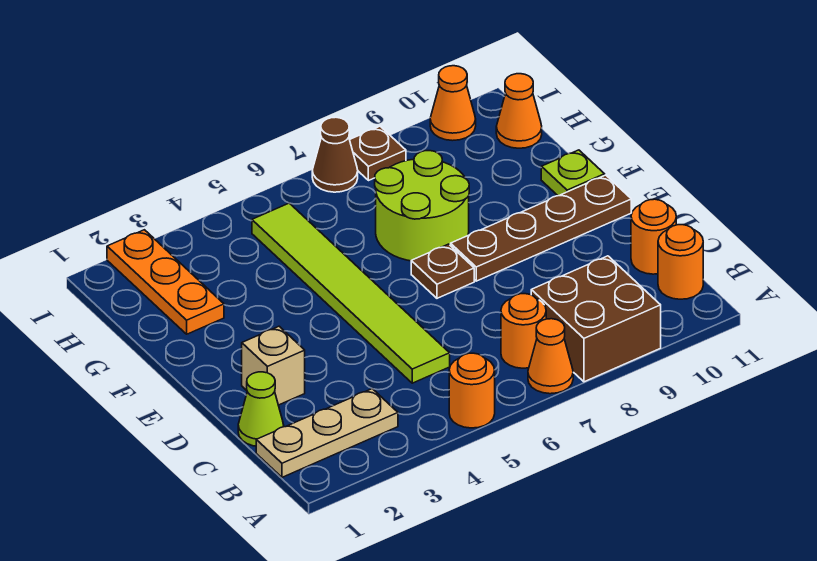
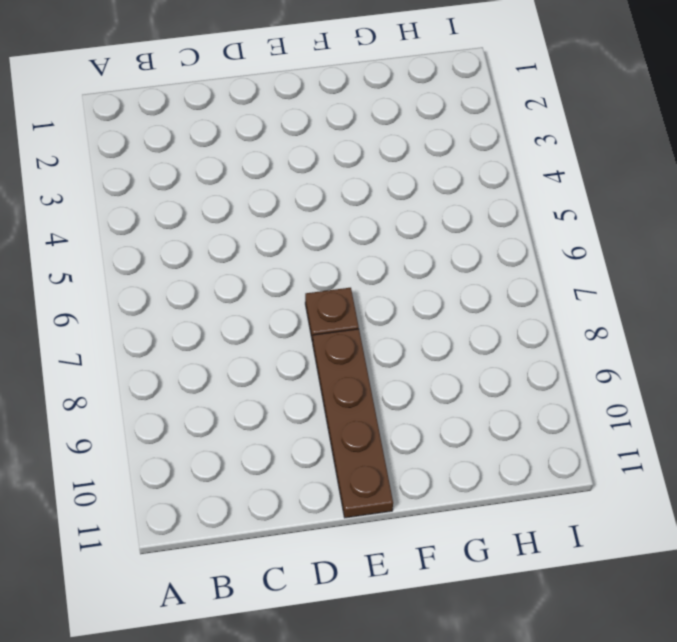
none -> orange round brick A5 level 1
none -> orange cone A7 level 1
none -> brown brick A8:B9 level 1

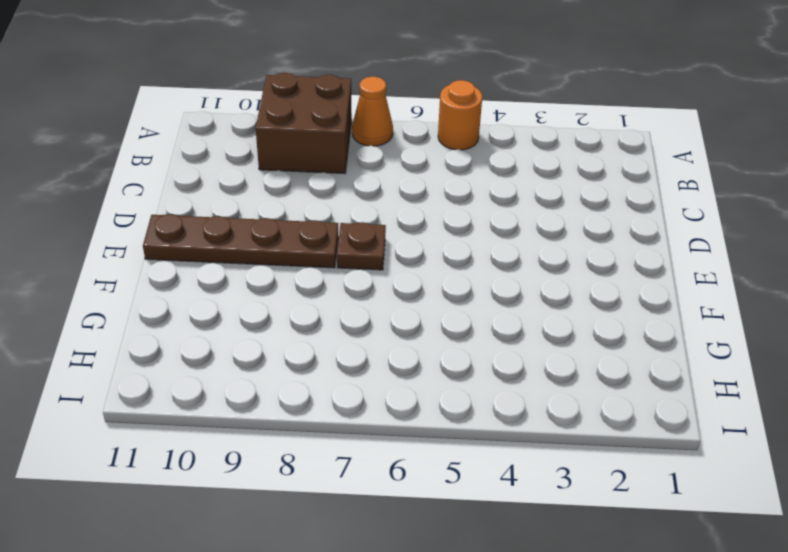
none -> tan plate B1:B3 level 1
none -> orange round brick B7 level 1
none -> orange round brick B11 level 1

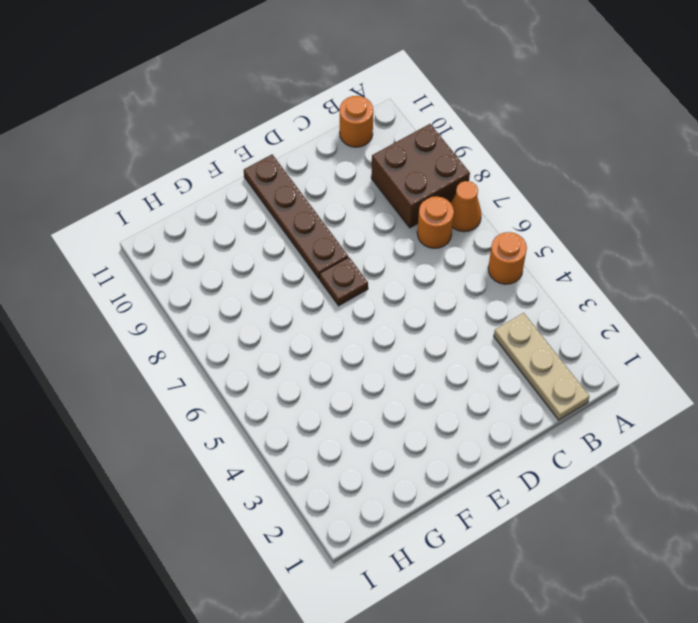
none -> lime cone C1 level 1
none -> lime tile C5:H5 level 1
none -> orange round brick C11 level 1

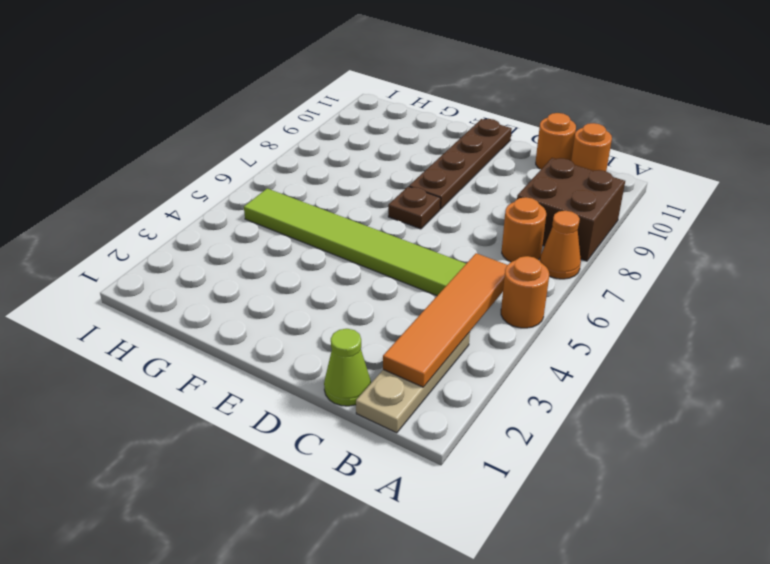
orange tile B2:B5 level 2 -> none
none -> tan brick D2 level 1
none -> lime round brick F7:G8 level 1
none -> lime plate F11 level 1

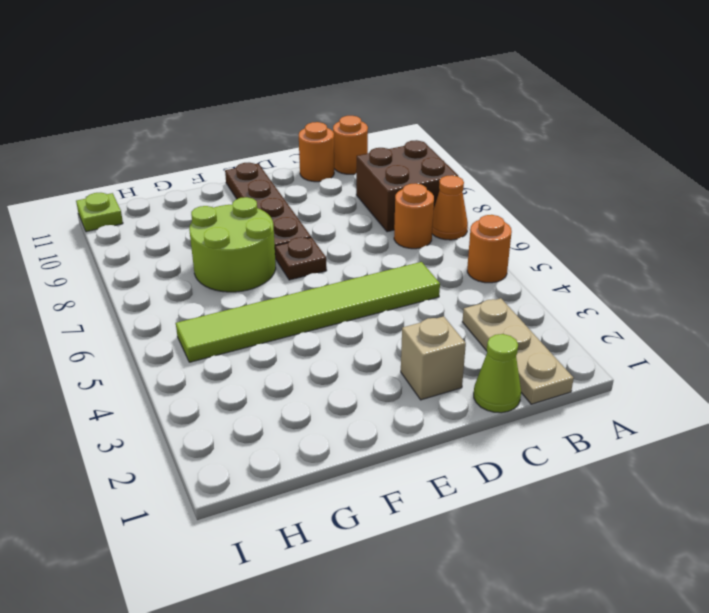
lime plate I11 level 1 -> lime plate F11 level 1
none -> orange plate G2:I2 level 1
none -> orange cone H11 level 1
none -> brown cone I7 level 1

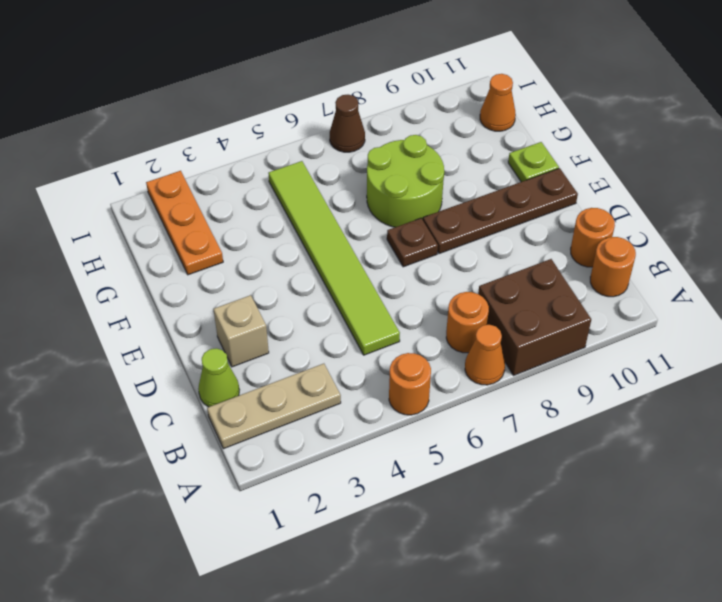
none -> brown plate I8 level 1
none -> orange cone I10 level 1

